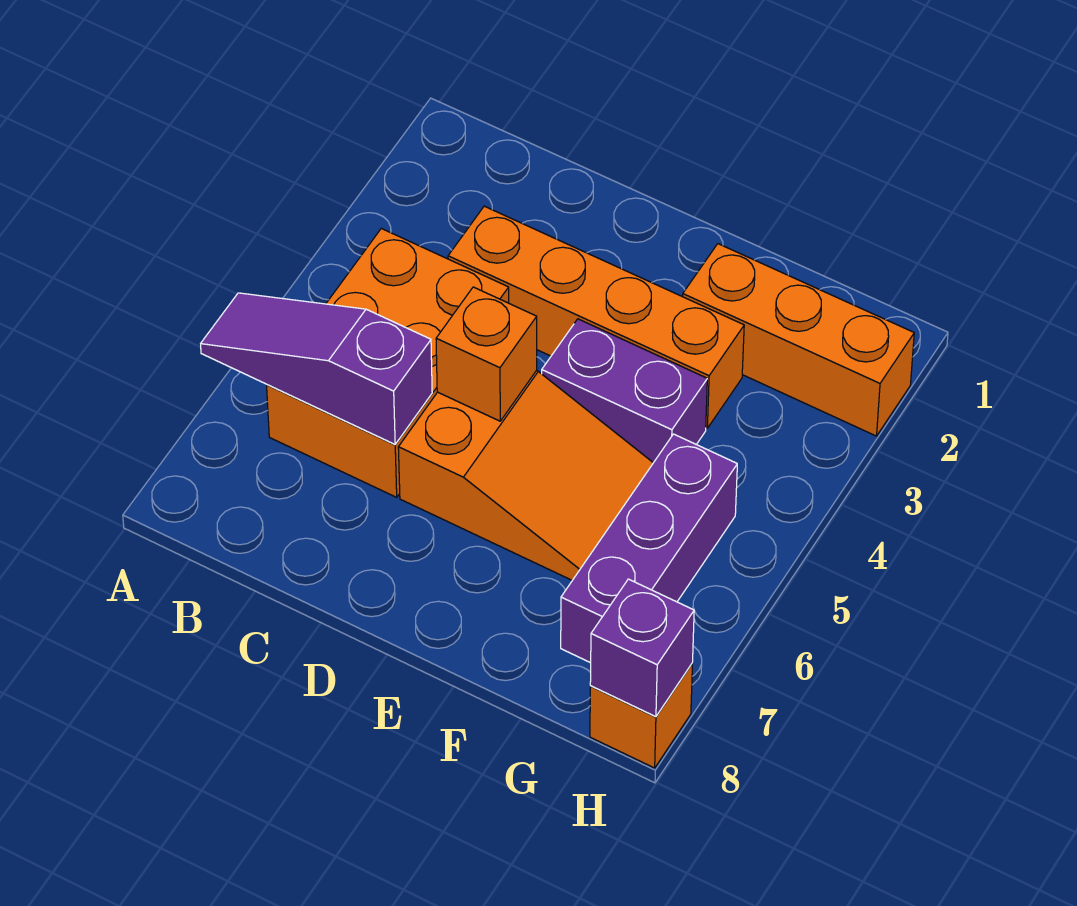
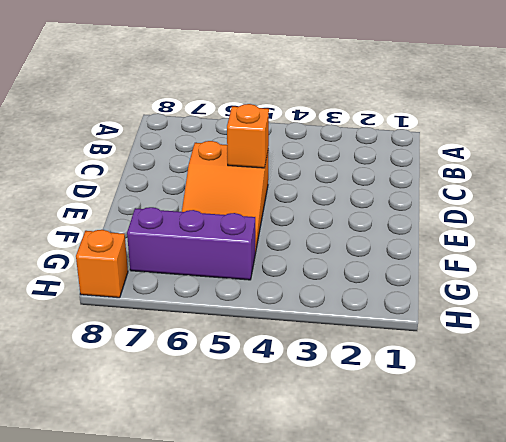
none -> orange brick B4:C6 level 1
none -> orange brick C3:F3 level 1

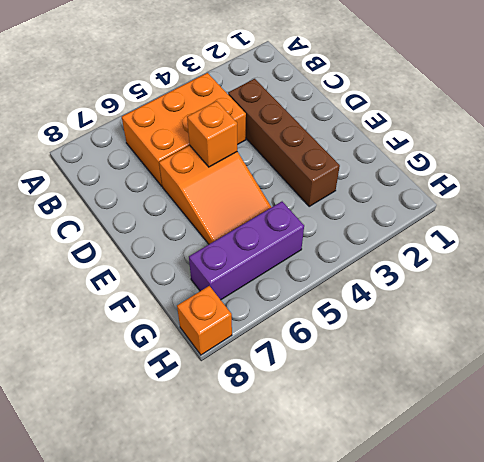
brown brick C3:F3 level 1 -> orange brick C3:F3 level 1
none -> purple brick E4:F4 level 1
none -> orange brick F2:H2 level 1

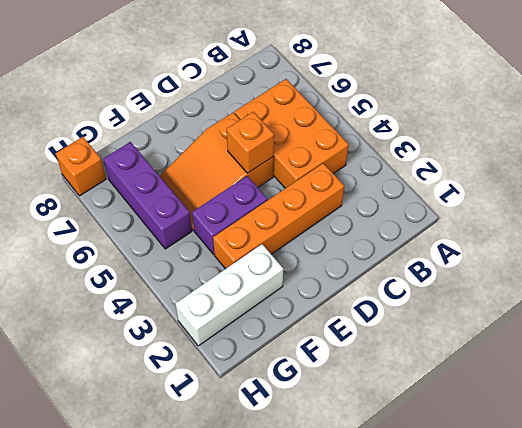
white brick F2:H2 level 1 -> orange brick F2:H2 level 1
none -> purple slope A6:C6 level 2 top C
none -> purple brick H8 level 2

